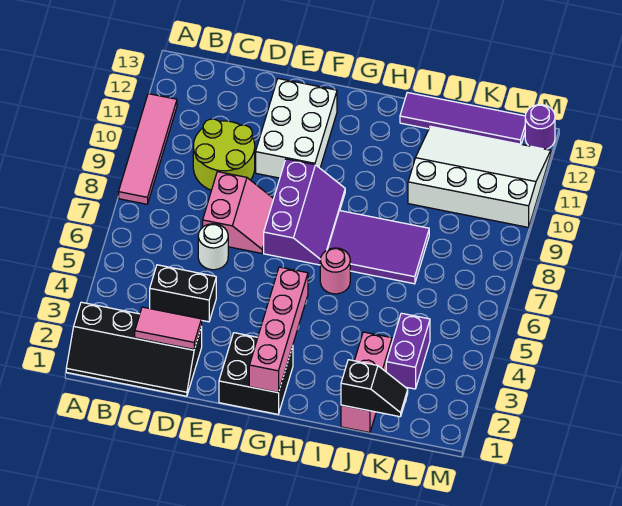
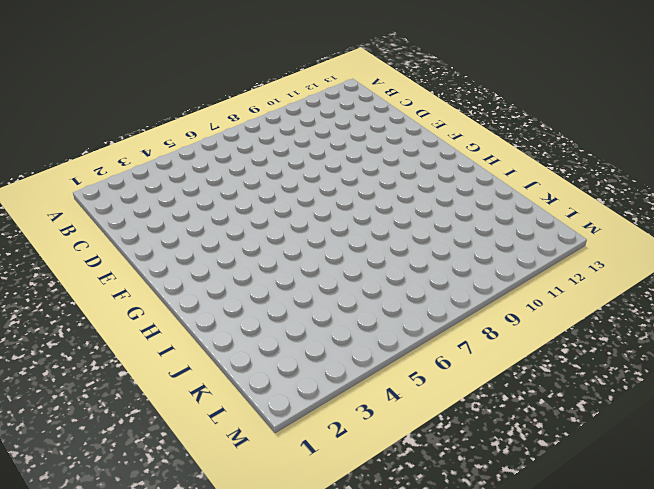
none -> black slope A1:D2 level 1 top 2
none -> pink tile A8:A11 level 1
none -> black brick C4:D4 level 1

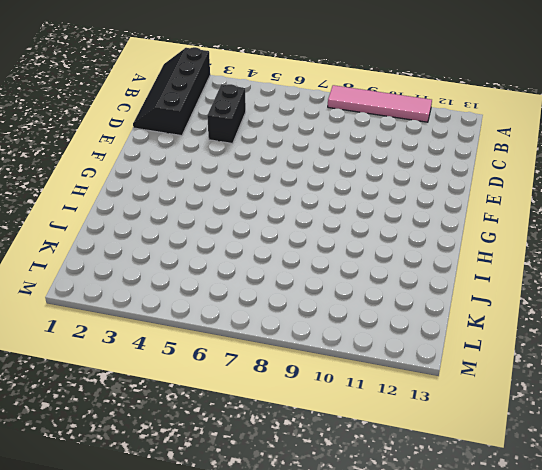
none -> lime round brick C9:D10 level 1
none -> white round brick D6 level 1
none -> pink slope D7:E8 level 1 top D

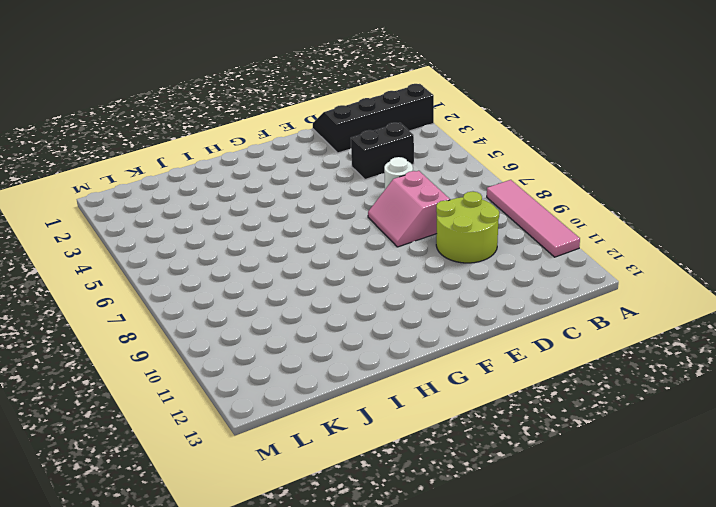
none -> white brick E10:F12 level 1
none -> black brick F1:G2 level 1
none -> purple slope F7:G9 level 1 top F

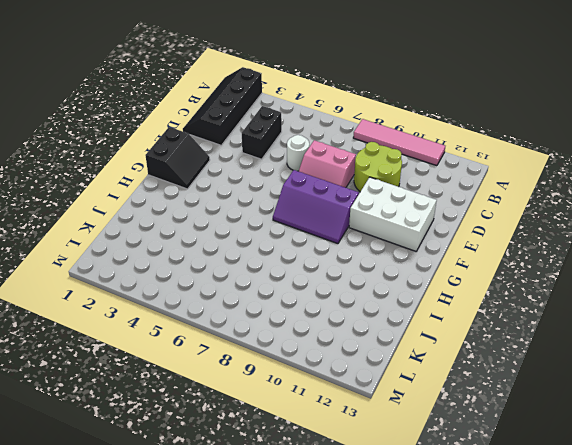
black slope F1:G2 level 1 top 1 -> black brick F1:G2 level 1
none -> pink round brick H6 level 1
none -> purple tile H7:J8 level 1
none -> purple tile I13:L13 level 1

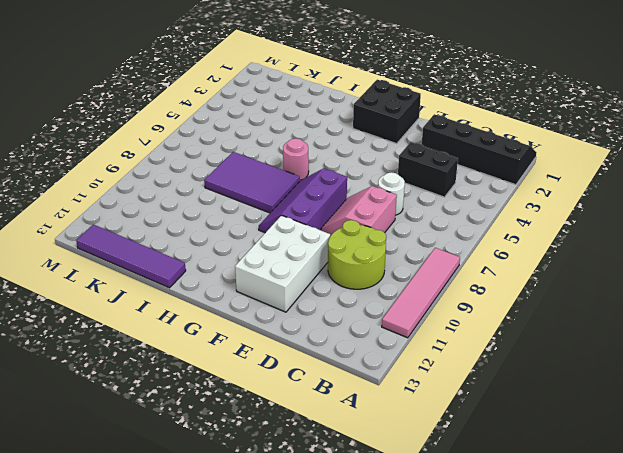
none -> pink brick J1:J3 level 1
none -> white slope J10:M12 level 1 top 10
none -> purple brick K3:K4 level 1

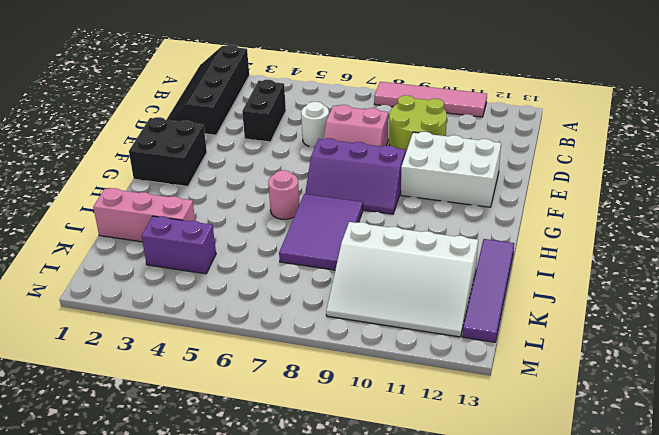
white slope J9:L12 level 1 top J -> white slope J10:M12 level 1 top 10
none -> purple round brick M13 level 1
none -> pink tile C2:D2 level 2
none -> pink brick G1:G4 level 2

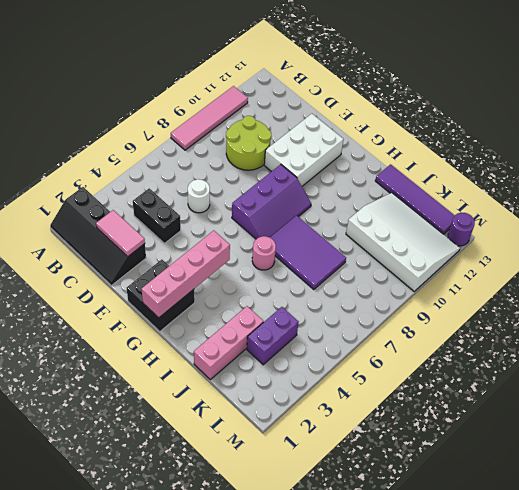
none -> pink slope D7:E8 level 1 top D
none -> black slope J1:K1 level 2 top J

